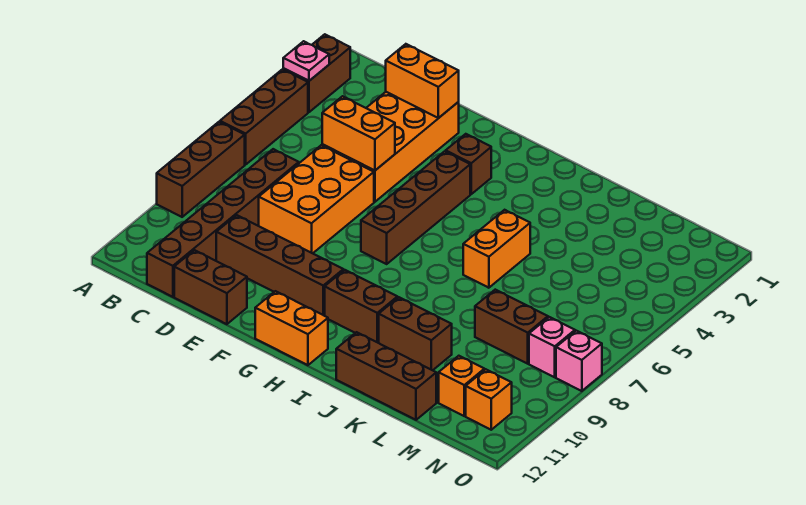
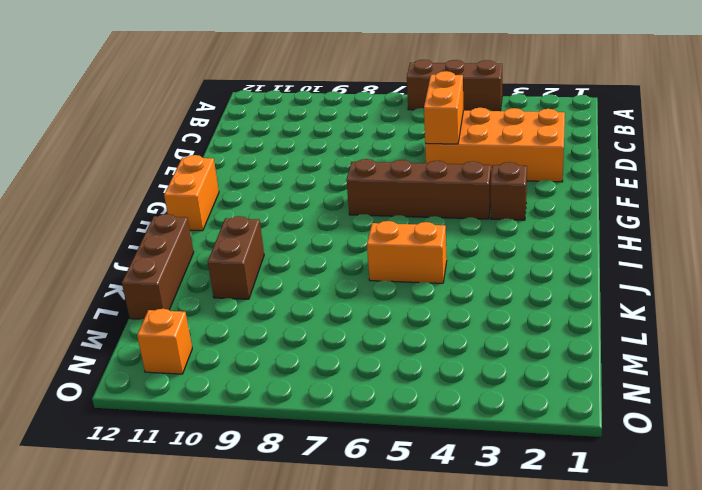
none -> brown brick A2:A3 level 1
none -> brown brick A7:A9 level 1
none -> brown brick C7:C12 level 1

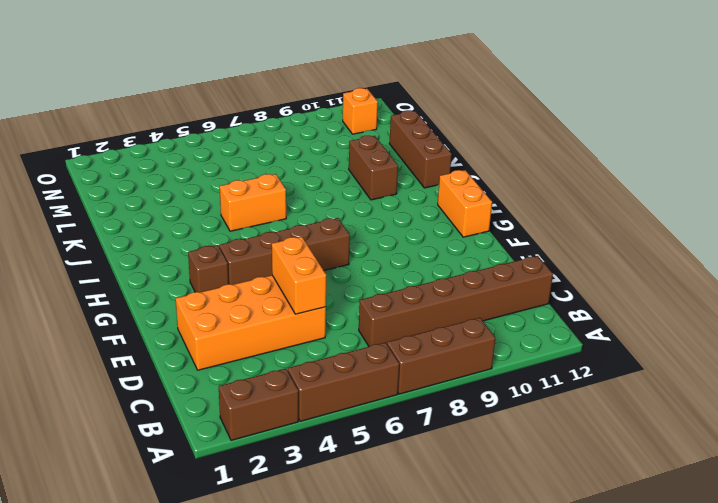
none -> orange brick D6:E8 level 1
none -> brown brick D10:G10 level 1
none -> brown brick D12:E12 level 1

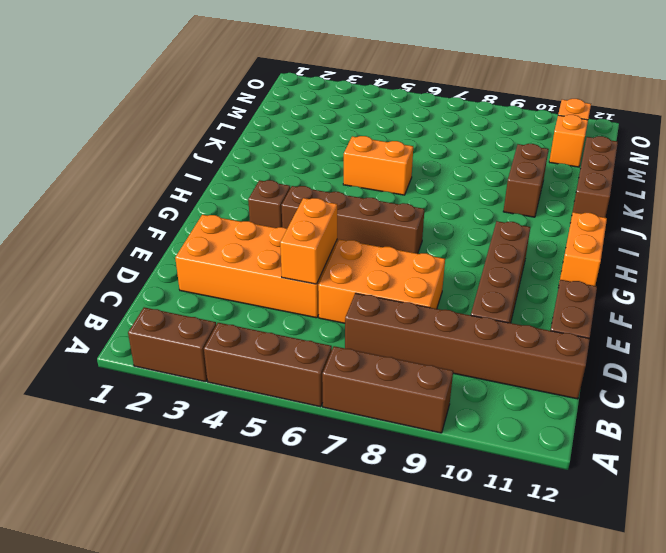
none -> brown brick H10:I10 level 1
none -> brown brick L8:M8 level 1
none -> pink brick N8 level 1

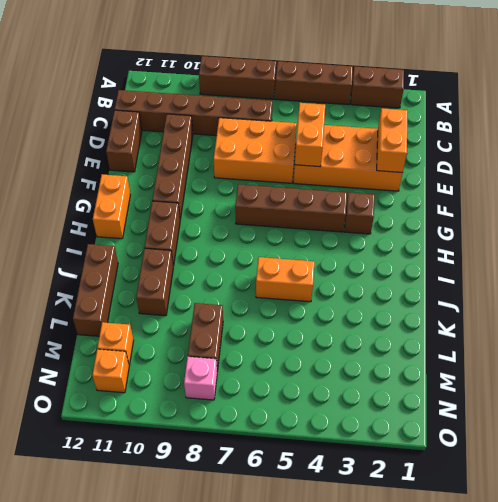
none -> pink brick O8 level 1
none -> pink plate A3 level 2

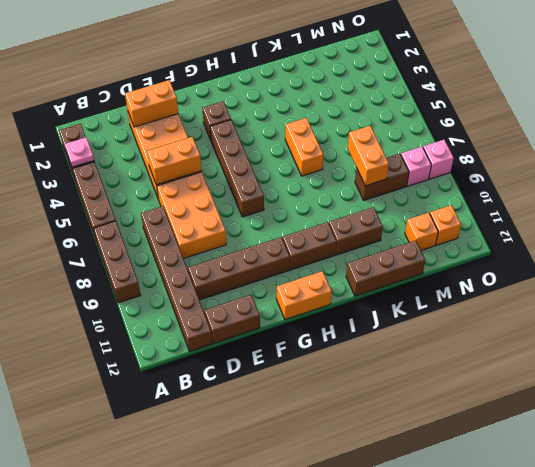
orange brick L7:L8 level 2 -> none

